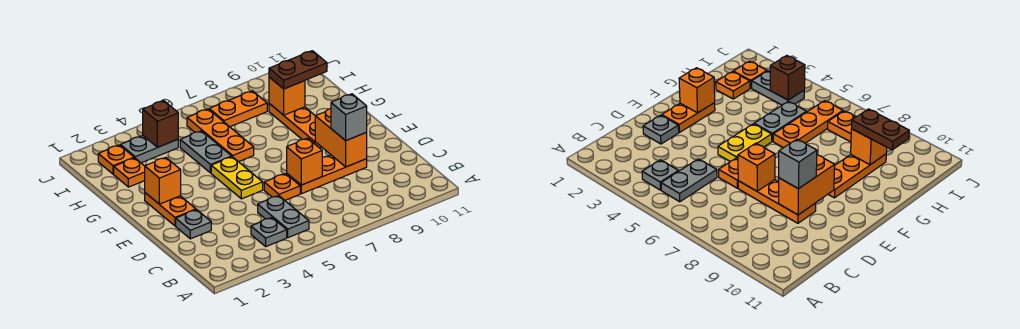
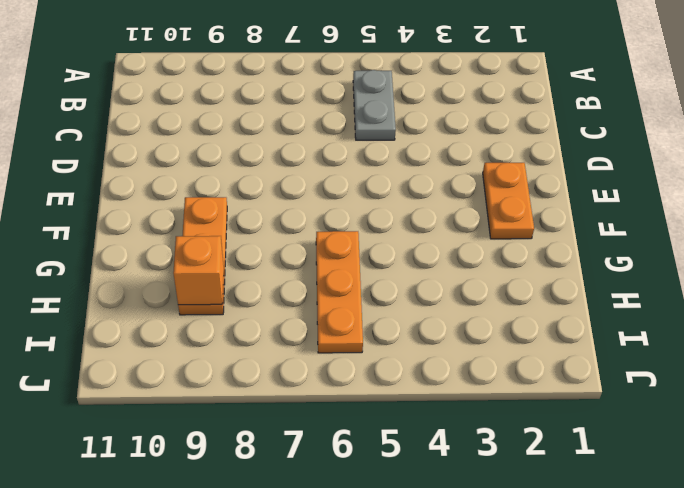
none -> grey plate B4 level 1
none -> grey plate D2 level 1
none -> orange plate D6 level 1

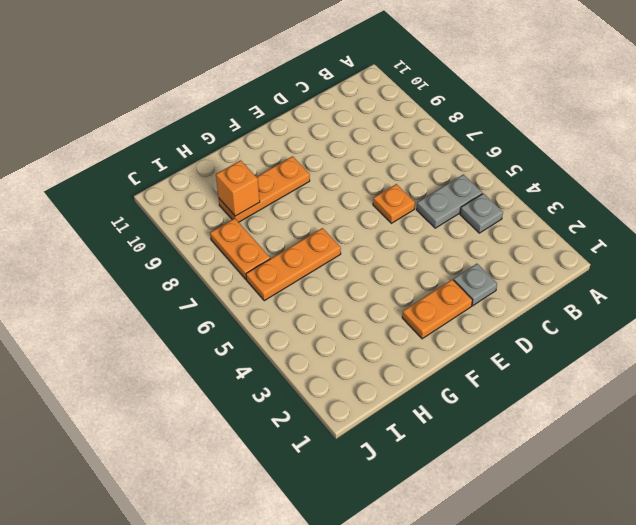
none -> orange plate D7:D9 level 1
none -> yellow plate E5:F5 level 1
none -> grey plate G5:H5 level 1

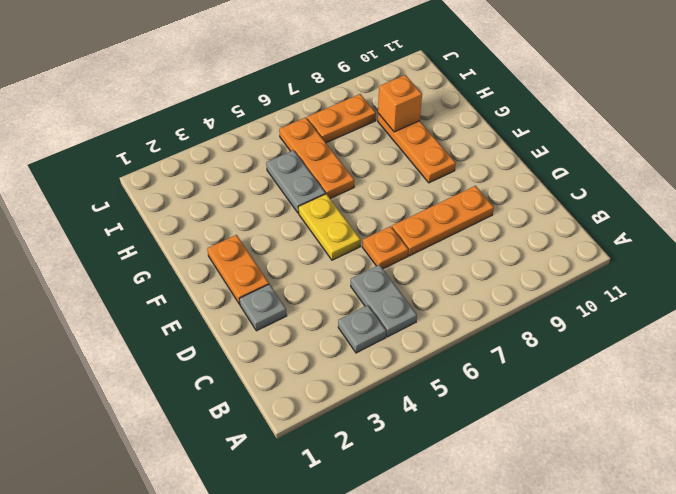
none -> orange plate H2 level 1
none -> orange plate I2 level 1
none -> grey plate I3:I4 level 1

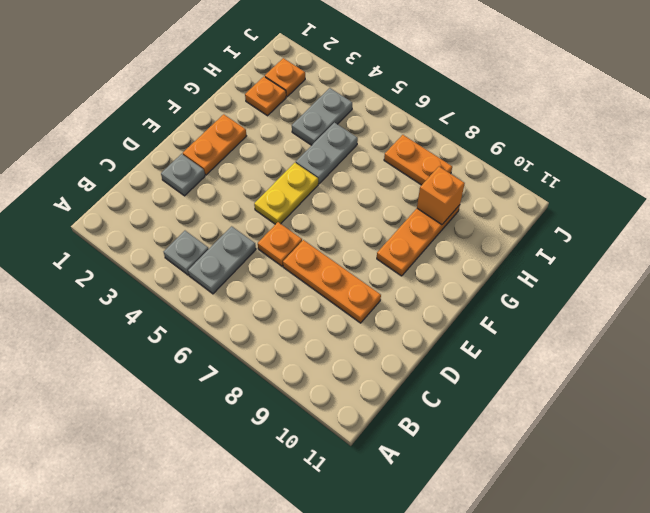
grey plate H4:I4 level 1 -> grey plate I3:I4 level 1
none -> orange plate G6:I6 level 1
none -> orange brick D7 level 2
none -> orange brick D9:E9 level 2

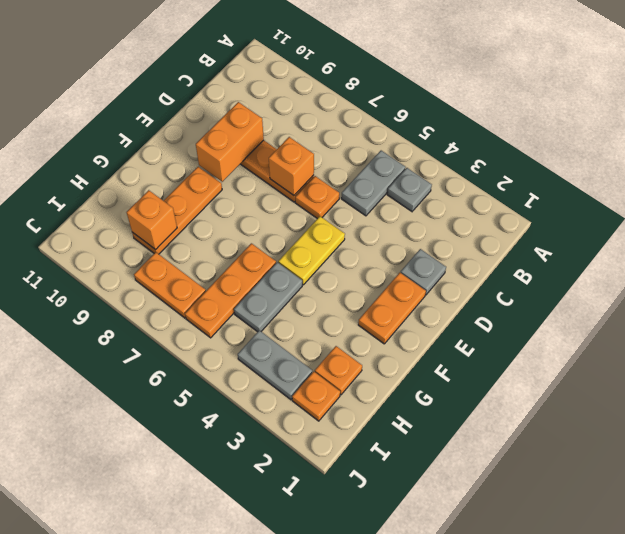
none -> orange brick F2 level 2
none -> brown brick I4 level 2
none -> grey brick D9 level 3

